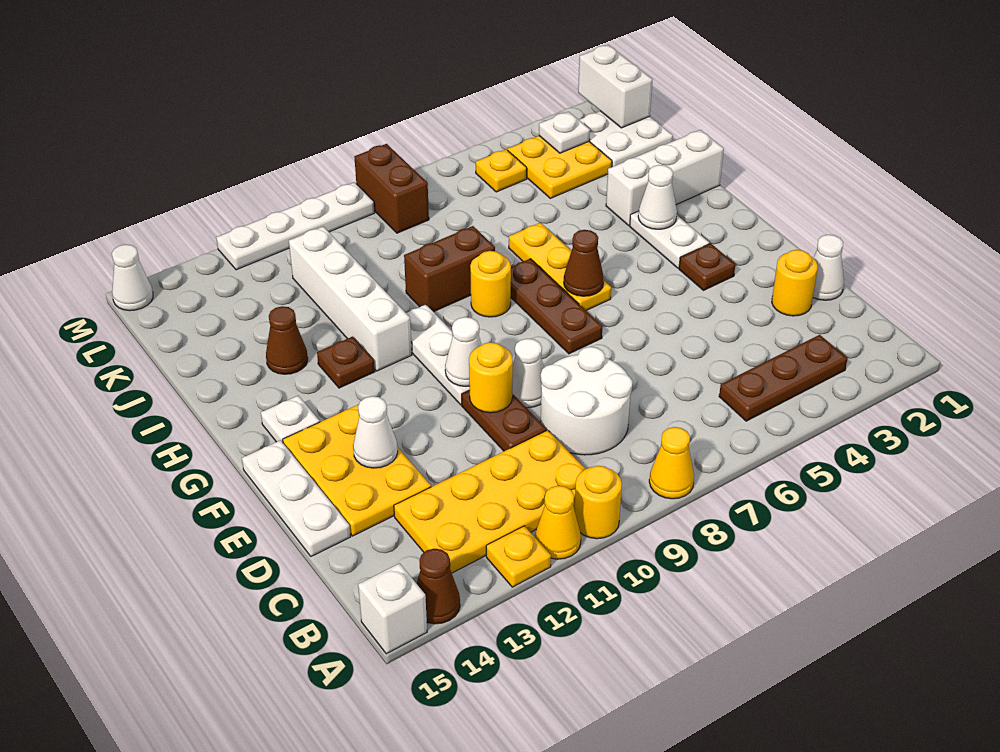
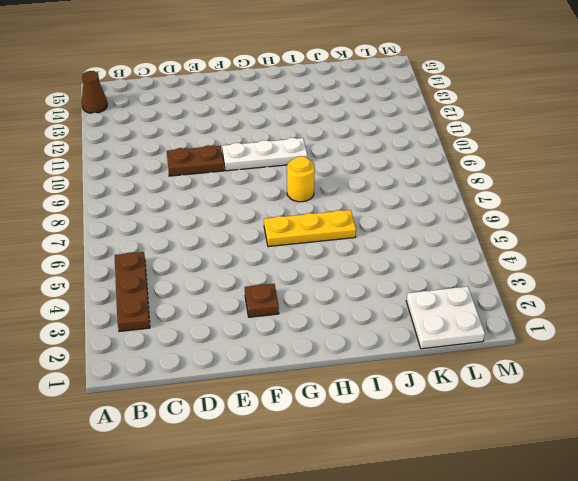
none -> yellow cone A8 level 1
none -> yellow round brick A10 level 1
none -> yellow cone A11 level 1
none -> yellow plate A12 level 1

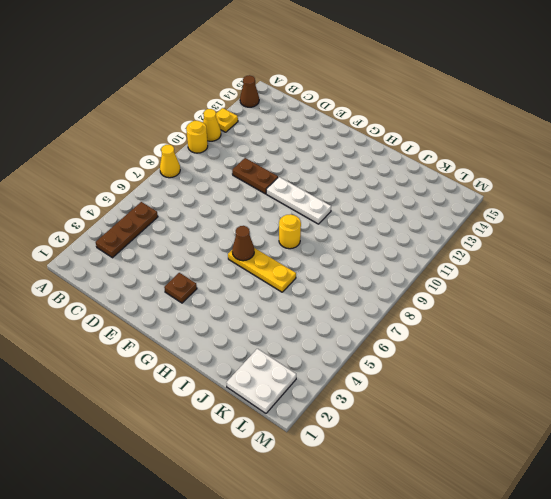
none -> white brick A15 level 1
none -> yellow plate B10:C13 level 1
none -> white round brick C8:D9 level 1
none -> white cone D1 level 1

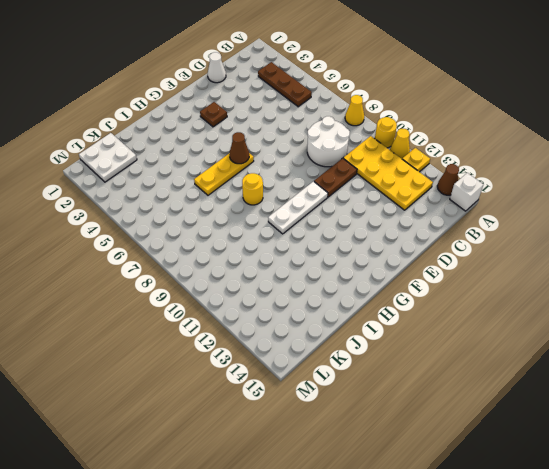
none -> yellow round brick D2 level 1
none -> yellow plate D13:F14 level 1
none -> white plate D15:F15 level 1
none -> white cone E9 level 1

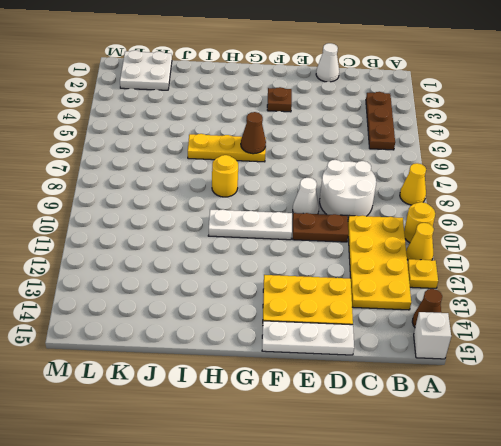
none -> yellow round brick D2 level 1
none -> brown plate F7:H7 level 1
none -> white plate G3:H3 level 1
none -> white plate G14 level 1

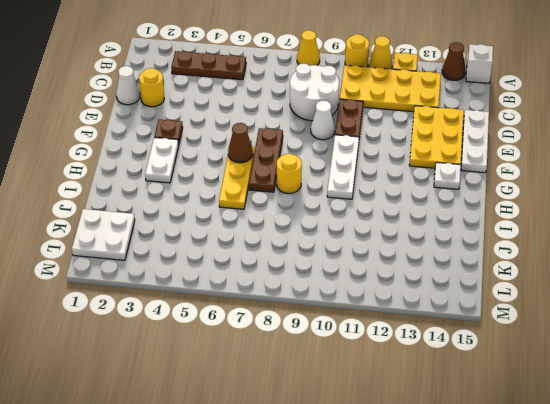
none -> white brick H11:K11 level 1
none -> brown plate H12 level 1
none -> white brick I1:I3 level 1
none -> brown brick I8:I9 level 1

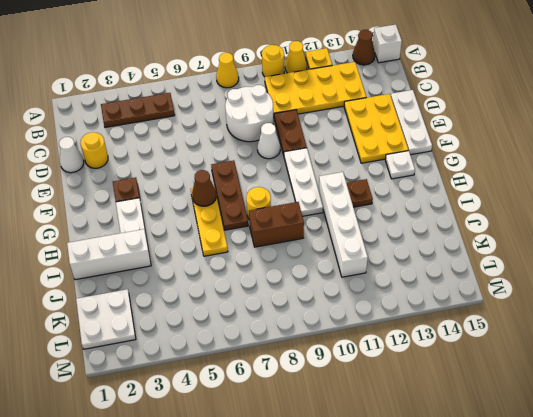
none -> brown cone I13 level 1
none -> yellow plate K3:L4 level 1
none -> yellow plate L5 level 1
none -> brown brick L8:M8 level 1

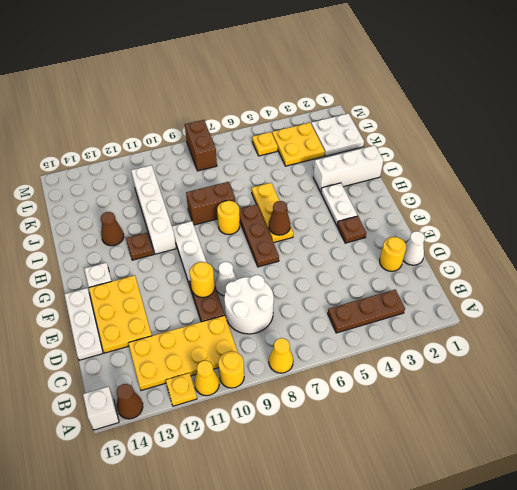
none -> white plate M9:M12 level 1
none -> white cone M15 level 1
none -> white cone E13 level 2
none -> white cone F10 level 2

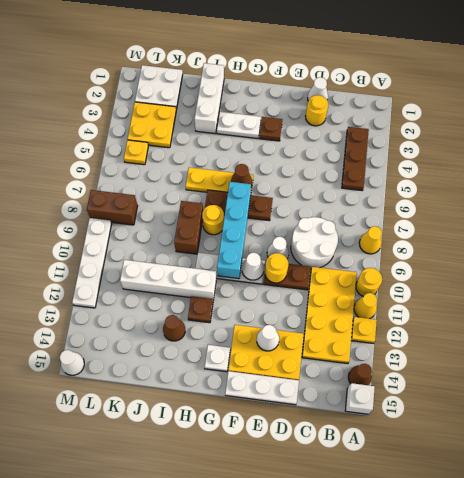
cyan brick G7:G10 level 2 -> none
none -> white cone H3 level 2
none -> white brick L1:M1 level 2
none -> white plate L3 level 2

